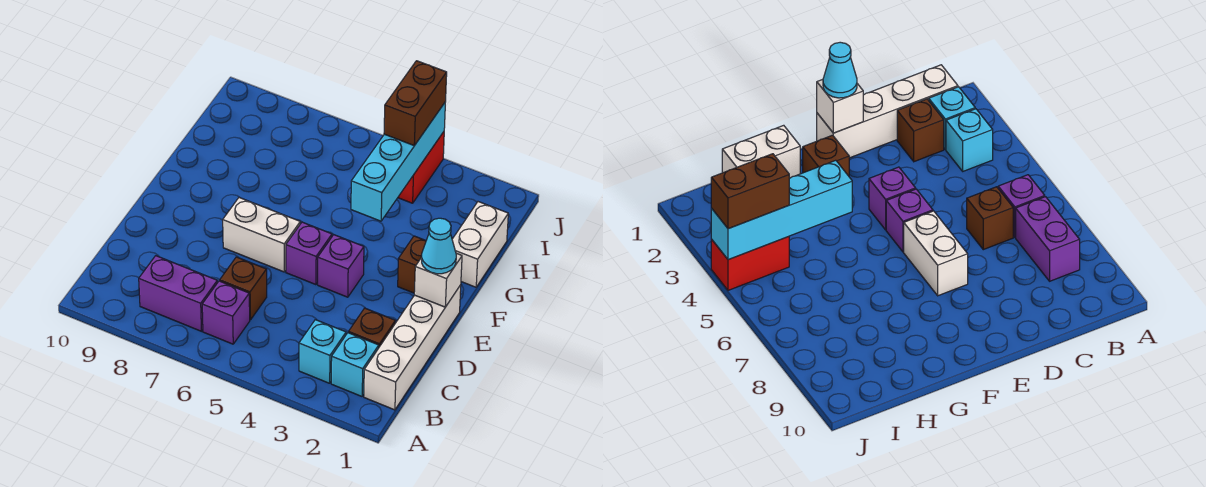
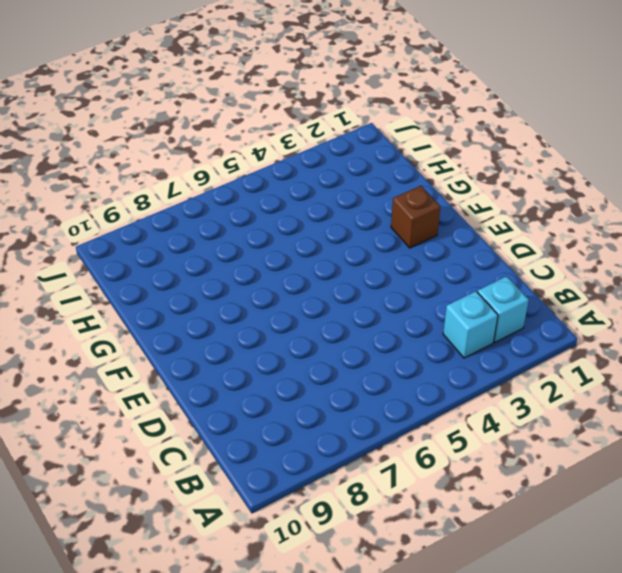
none -> white brick B1:E1 level 1
none -> purple brick B6 level 1
none -> purple brick B7:B8 level 1

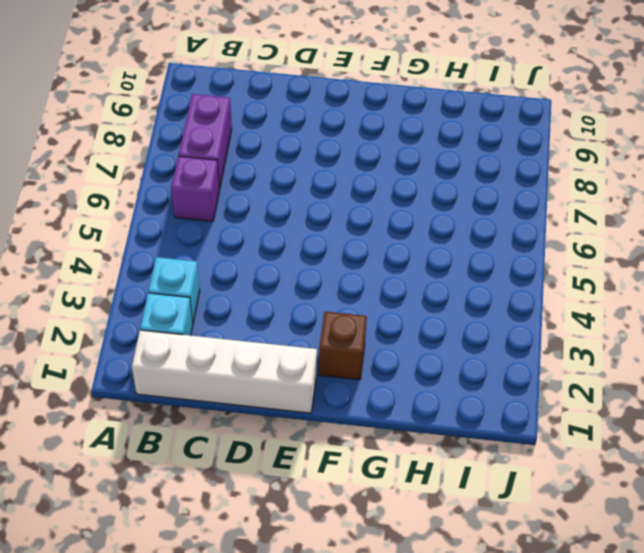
none -> brown brick C2 level 1
none -> brown brick C6 level 1
none -> purple brick E4 level 1

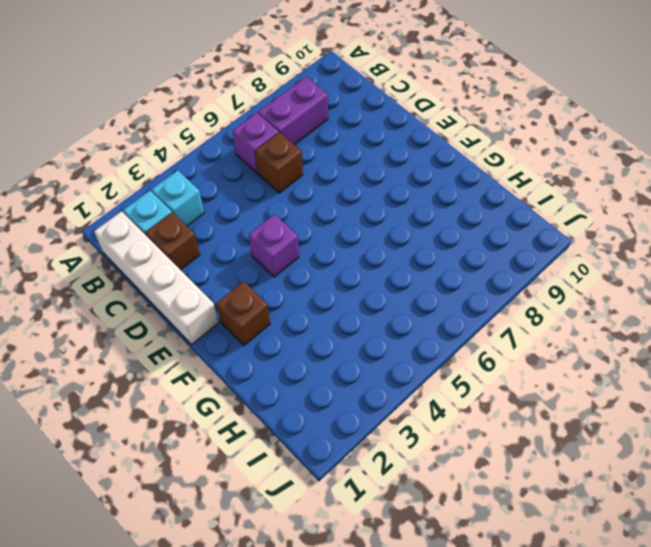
none -> purple brick E5 level 1
none -> white brick E6:E7 level 1
none -> white brick G1:H1 level 1

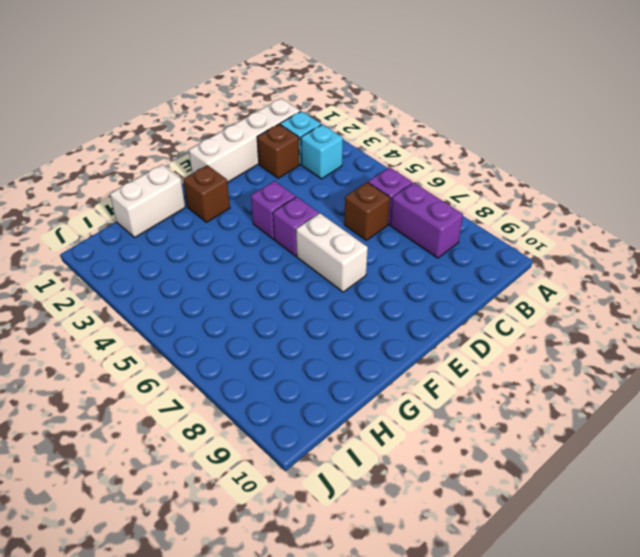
none -> red brick I4:J4 level 1
none -> white brick E1 level 2
none -> cyan brick G4:J4 level 2

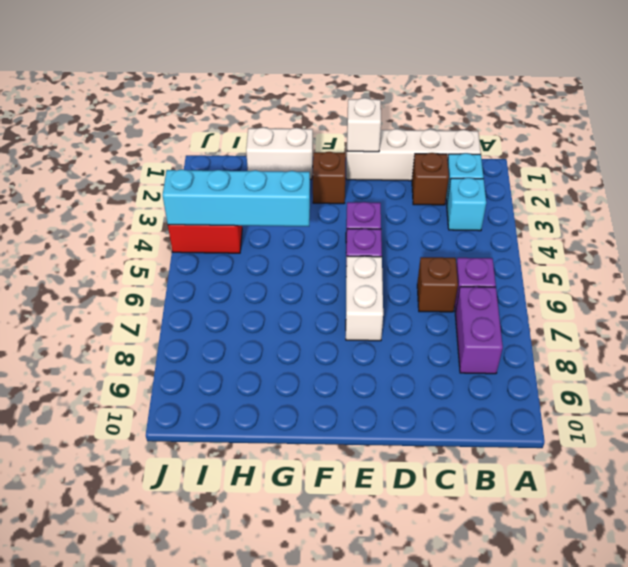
none -> cyan cone E1 level 3
none -> brown brick I4:J4 level 3

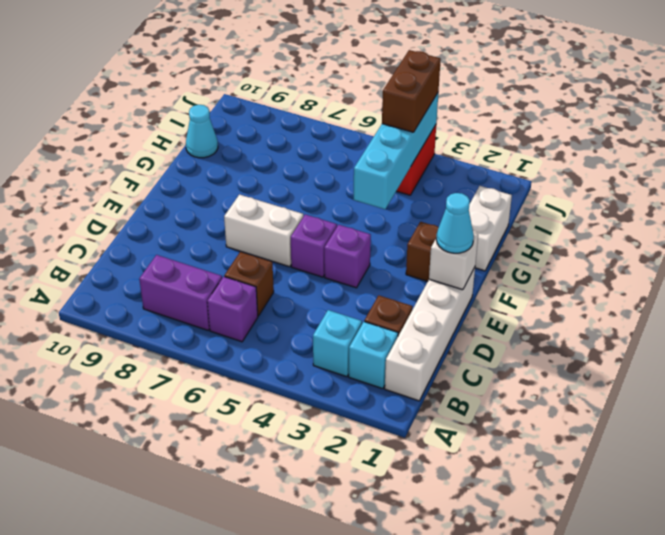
cyan cone H10 level 1 -> none

